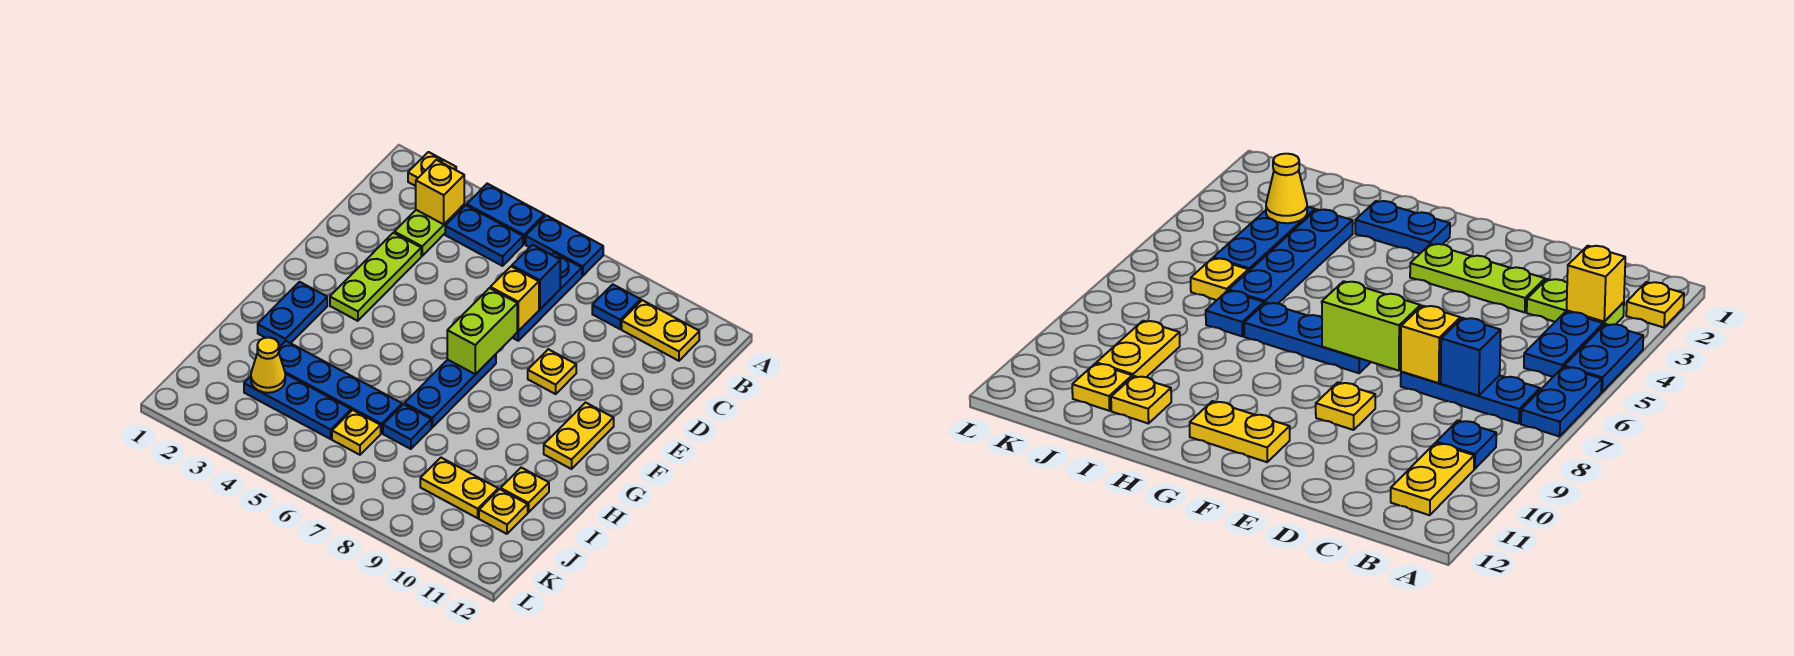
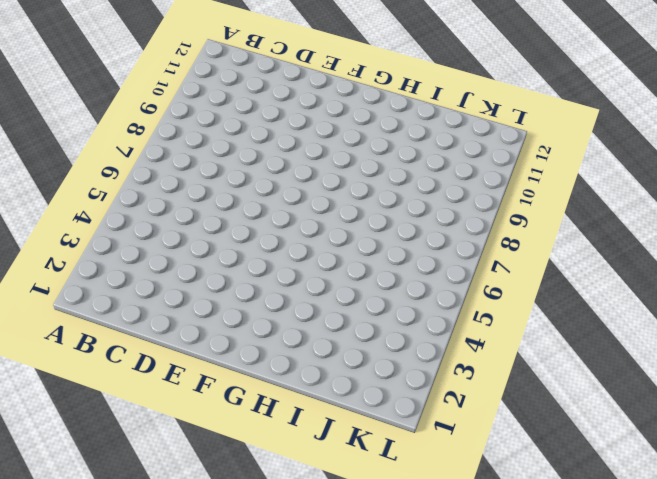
none -> yellow plate A2 level 1
none -> blue plate A4:A5 level 1
none -> blue plate A6:A7 level 1

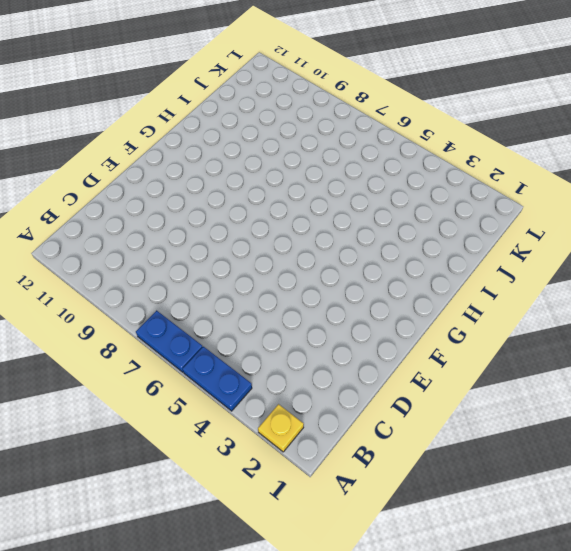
none -> lime plate B3:C3 level 1
none -> blue plate B4:B5 level 1
none -> blue plate B7:D7 level 1

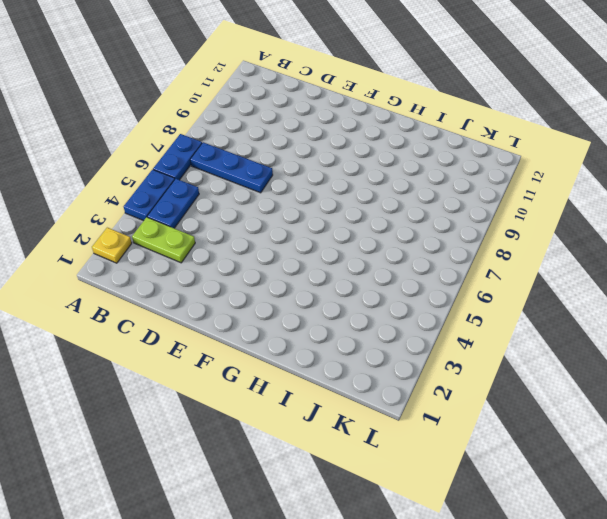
none -> blue plate B9 level 1
none -> yellow plate B10:B11 level 1
none -> lime plate D3:F3 level 1

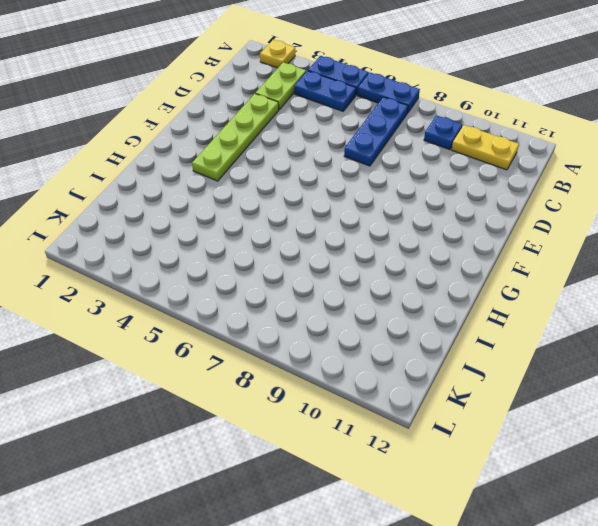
lime plate D3:G3 level 1 -> lime plate D3:F3 level 1
none -> yellow plate E9 level 1
none -> blue plate F7:H7 level 1
none -> yellow plate F11:G11 level 1

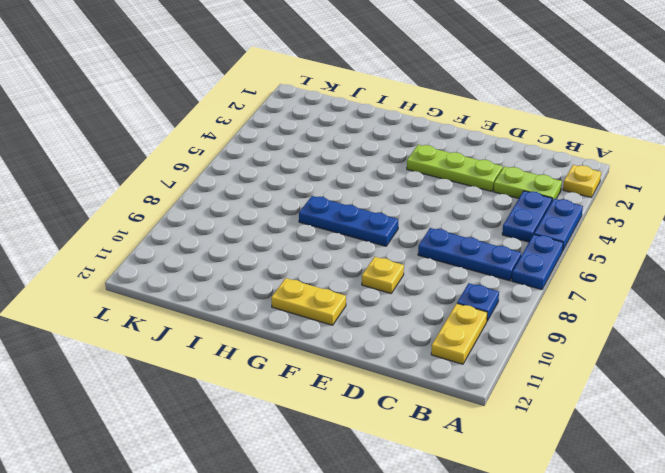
none -> blue plate G2:H2 level 1
none -> blue plate I3:I6 level 1
none -> blue plate I7 level 1

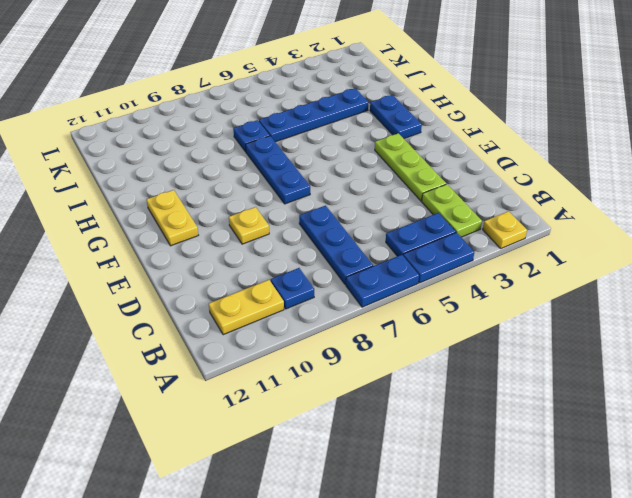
none -> yellow plate I11 level 1
none -> blue plate J3:J5 level 1
none -> yellow plate J6 level 1

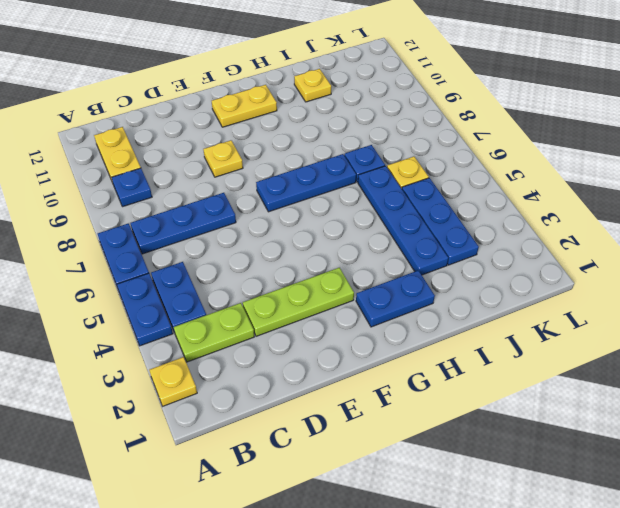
none -> yellow plate J9:J10 level 1
none -> yellow plate J11 level 1
none -> yellow brick B3 level 2

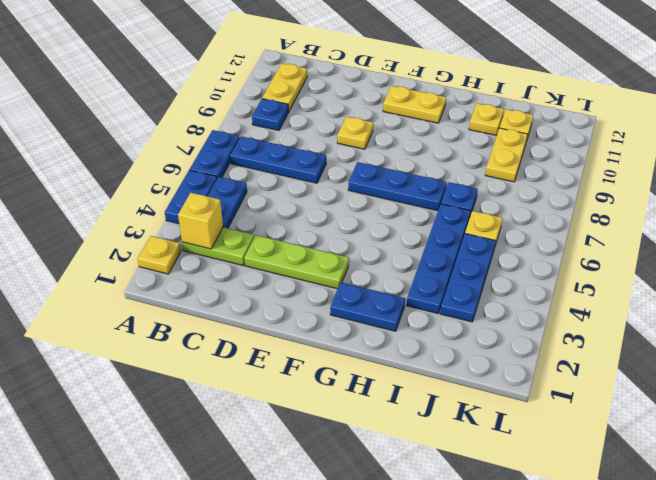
none -> blue brick C7 level 2
none -> yellow brick D7 level 2
none -> lime brick E7:F7 level 2

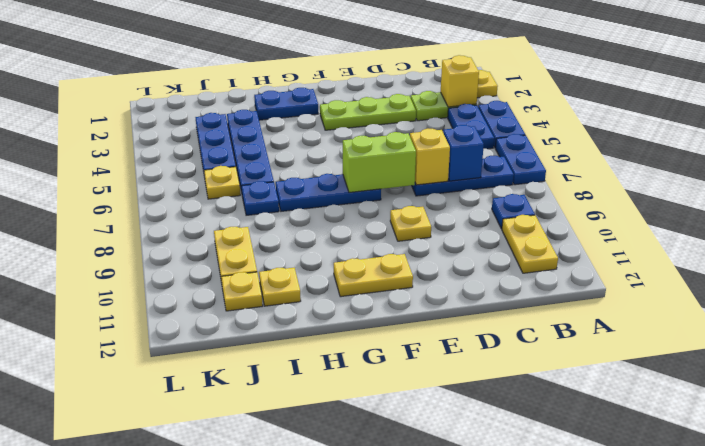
none -> yellow cone J3 level 2

